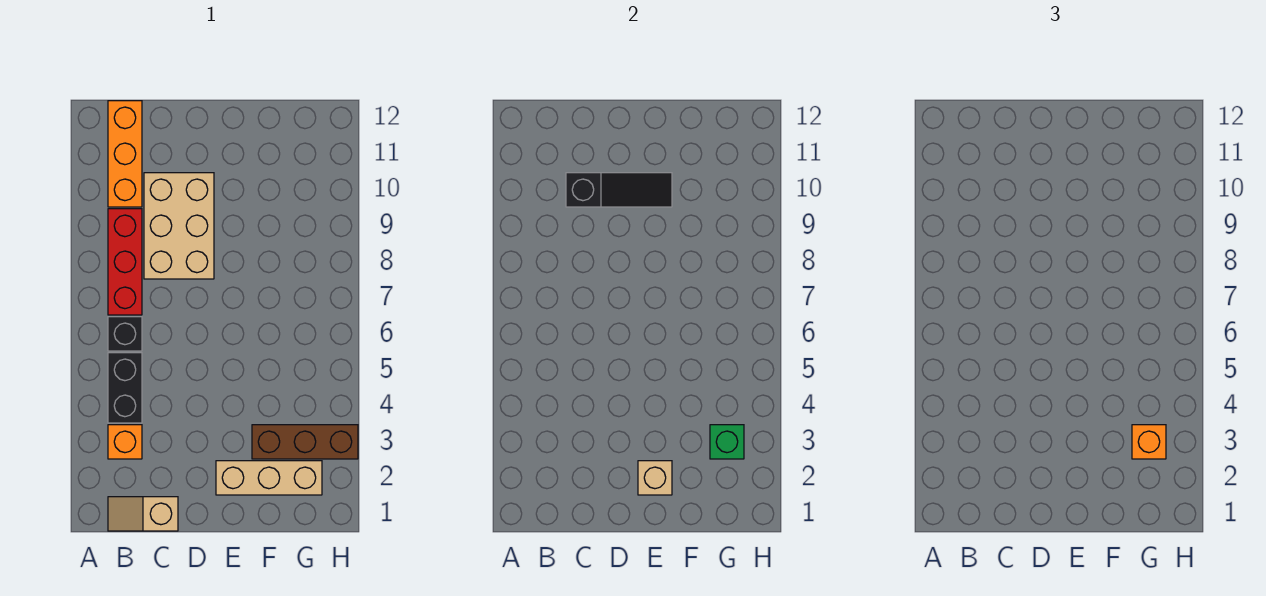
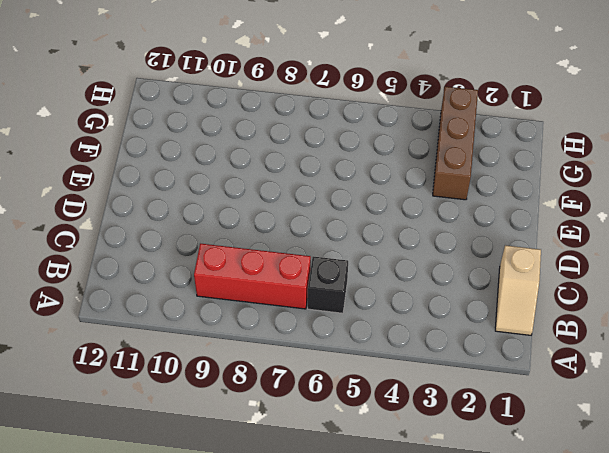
none -> orange brick B3 level 1
none -> black brick B4:B5 level 1
none -> orange brick B10:B12 level 1

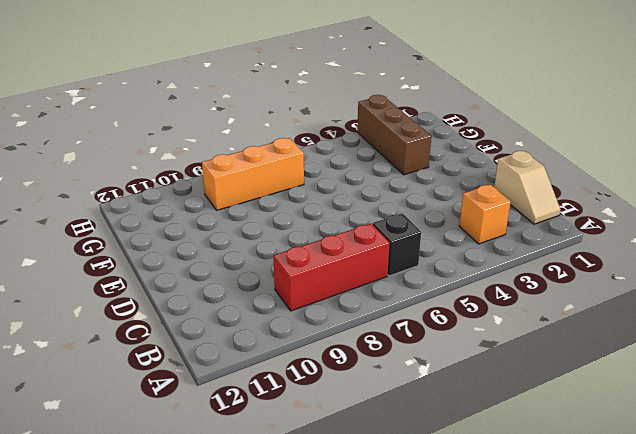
orange brick G7:G9 level 1 -> orange brick B10:B12 level 1
none -> black brick B4:B5 level 1
none -> tan brick C8:D10 level 1
none -> tan brick E2:G2 level 1

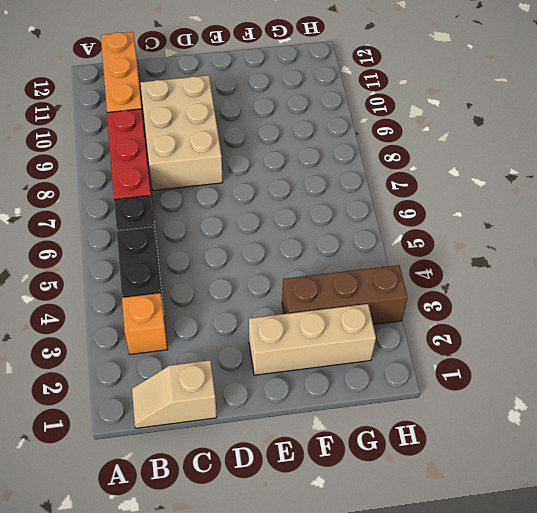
none -> black slope C10:E10 level 2 top C
none -> tan brick E2 level 2
none -> green brick G3 level 2

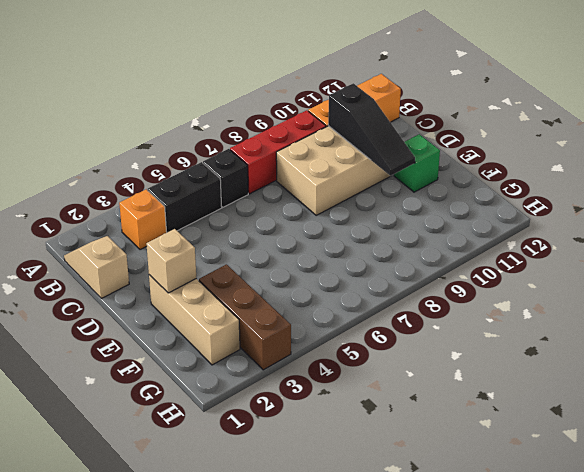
green brick E11 level 1 -> green brick G3 level 2
none -> orange brick G3 level 3

